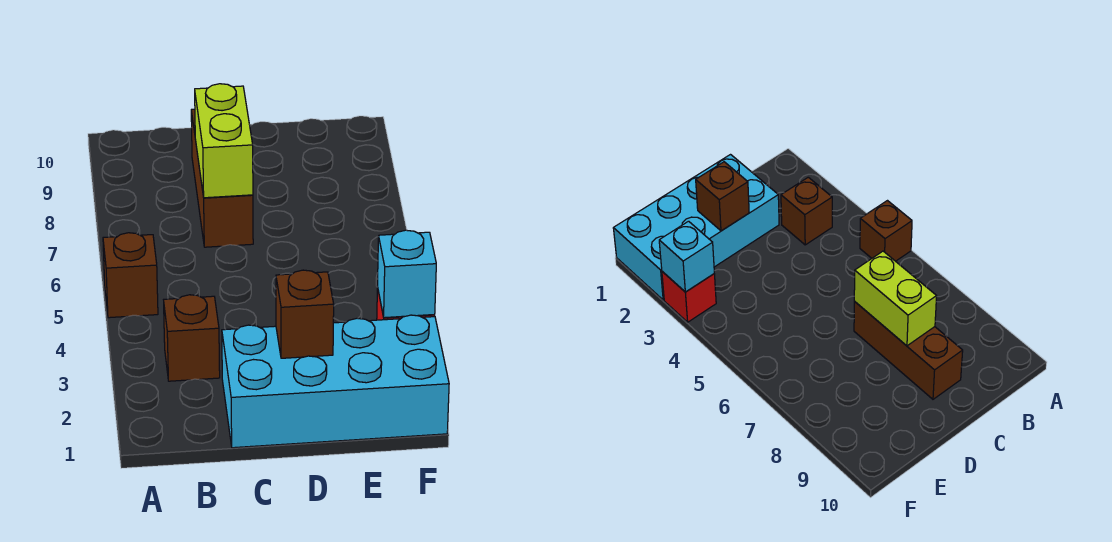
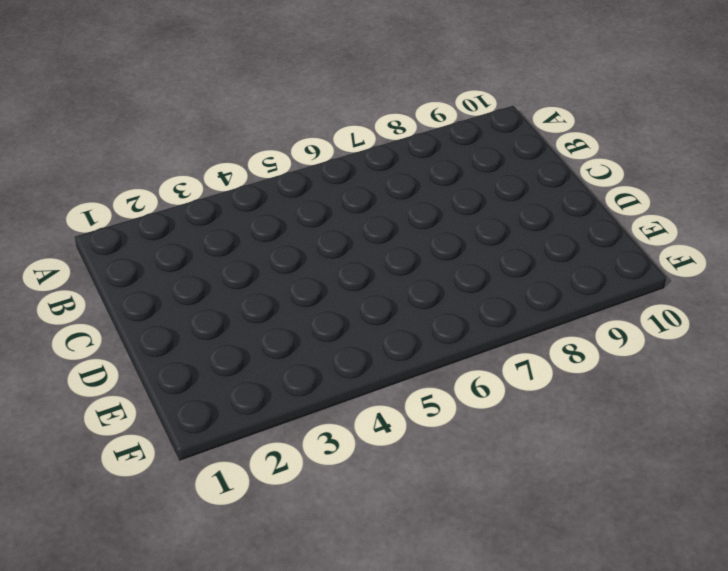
none -> brown brick A5 level 1
none -> brown brick B3 level 1

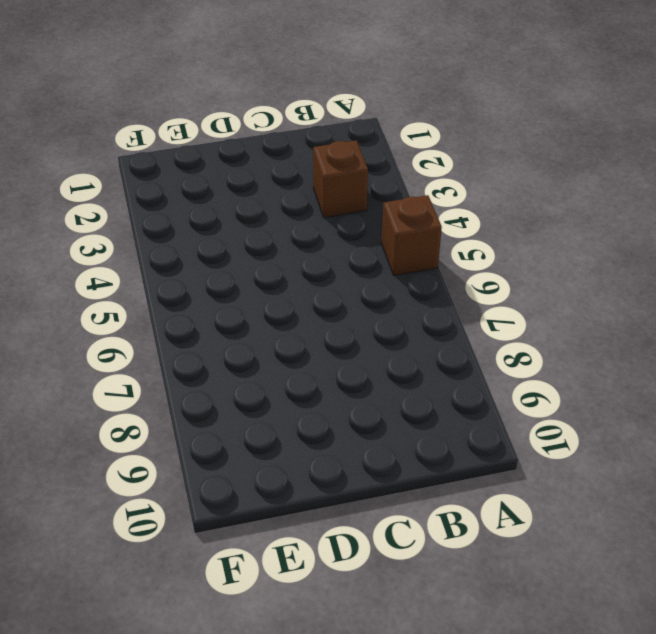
none -> cyan brick C1:F2 level 1
none -> brown brick C7:C9 level 1

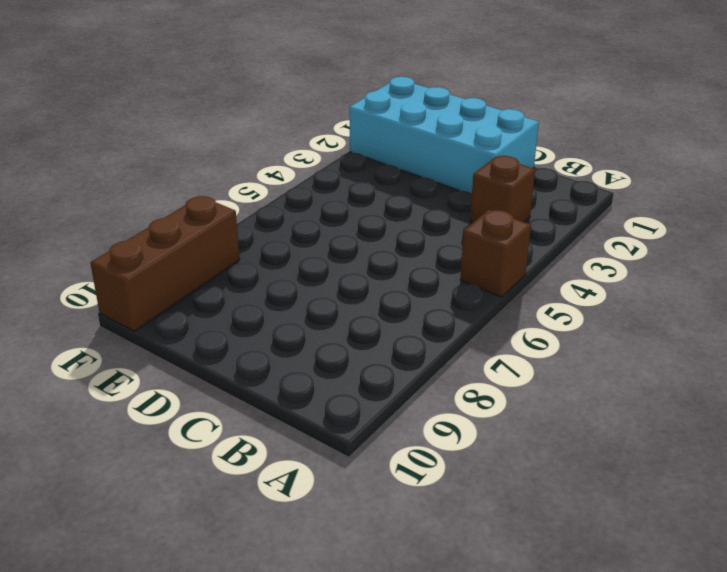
brown brick F8:F10 level 1 -> brown brick C7:C9 level 1
none -> red brick F3 level 1
none -> lime brick C7:C8 level 2

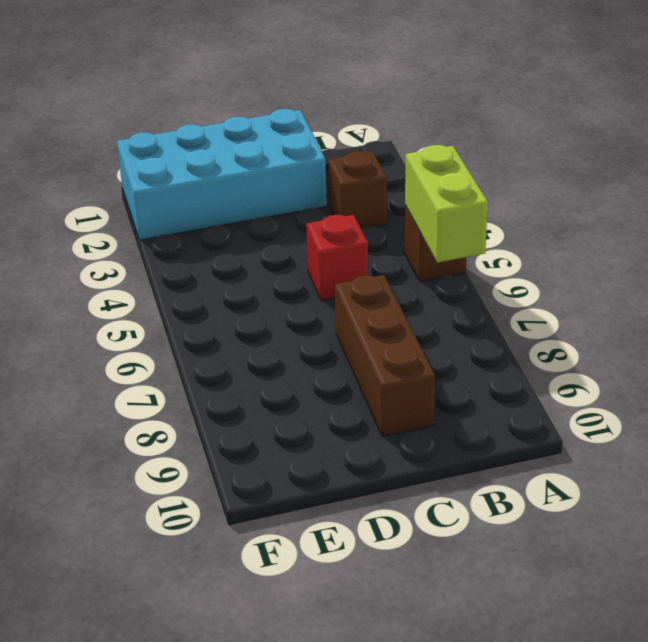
lime brick A5:A6 level 2 -> lime brick C7:C8 level 2
red brick C5 level 1 -> red brick F3 level 1
none -> brown brick D2 level 2
none -> cyan brick F3 level 2

